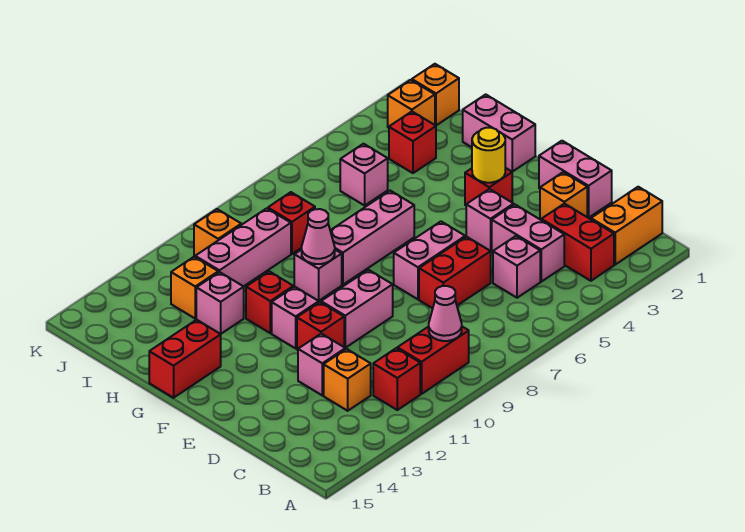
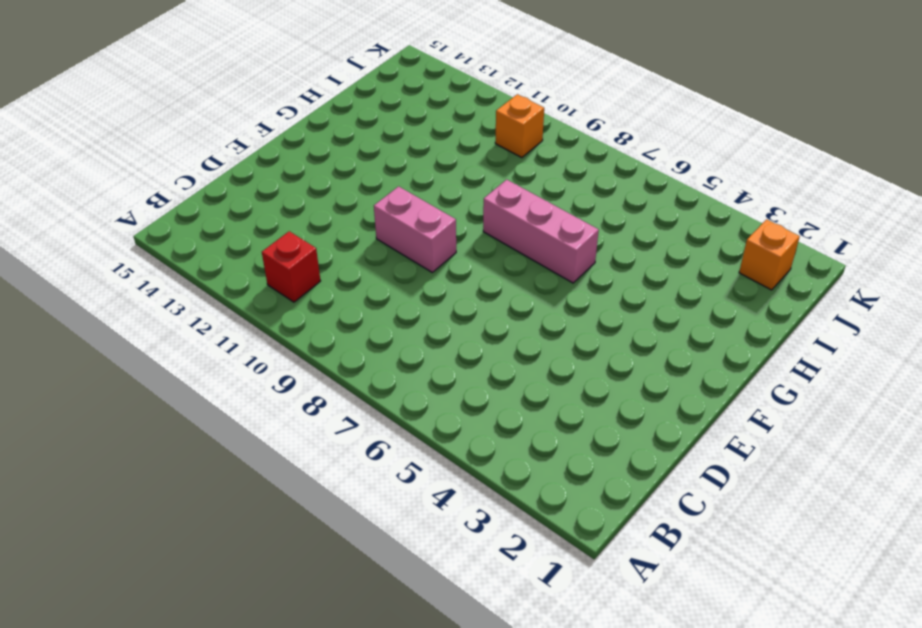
none -> orange brick B1:B2 level 1
none -> red brick B3:C3 level 1
none -> red brick B9:B10 level 1
none -> pink brick C4:D4 level 1

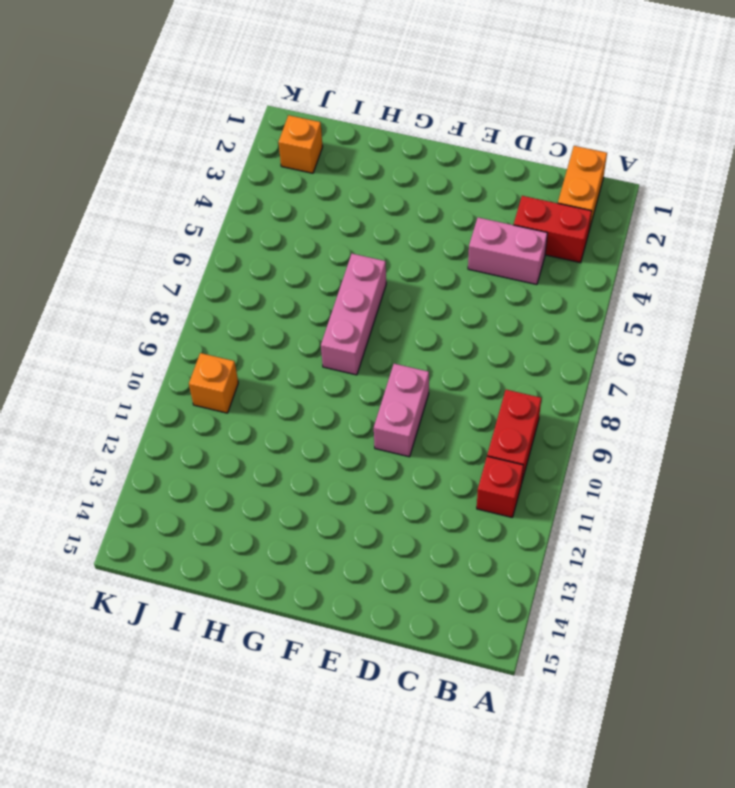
none -> pink brick C5 level 1
none -> orange brick C12 level 1
none -> pink brick D1:E1 level 1
none -> orange brick D2 level 1

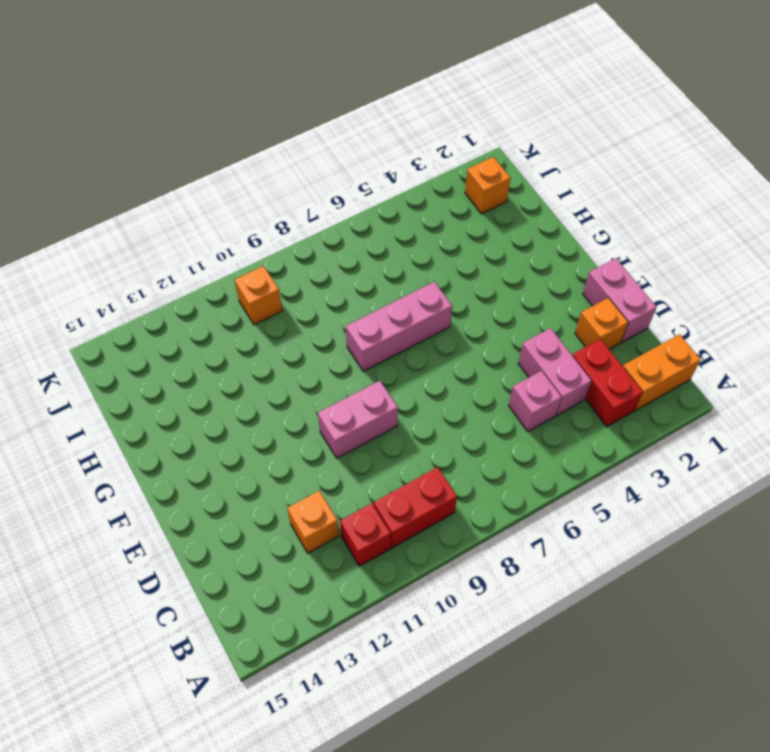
none -> red brick D6:D7 level 1
none -> pink brick D12 level 1
none -> pink brick E4 level 1
none -> pink brick E6:E7 level 1

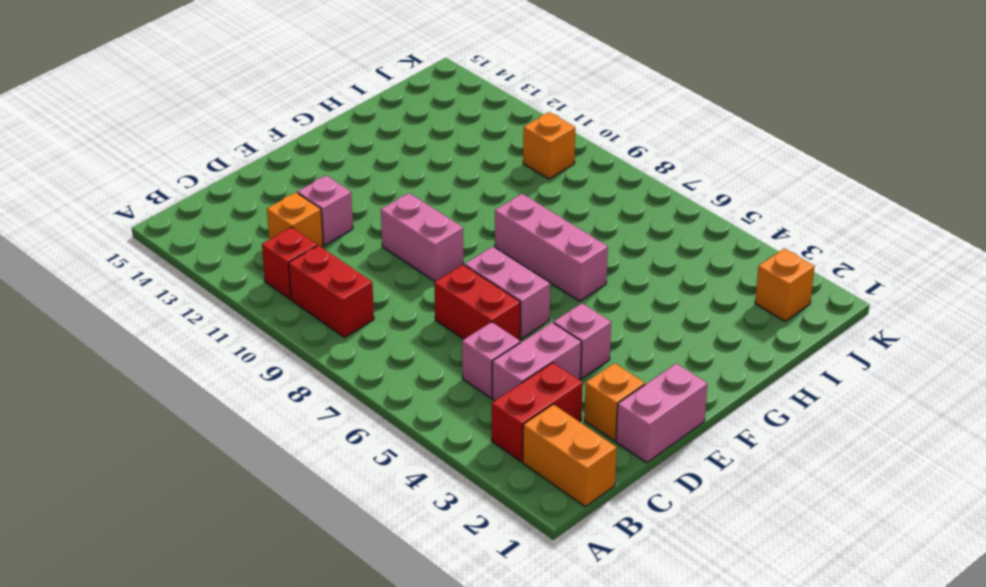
none -> red brick E11 level 1
none -> red brick F3 level 1
none -> pink brick F11 level 1
none -> pink brick G1:H1 level 1

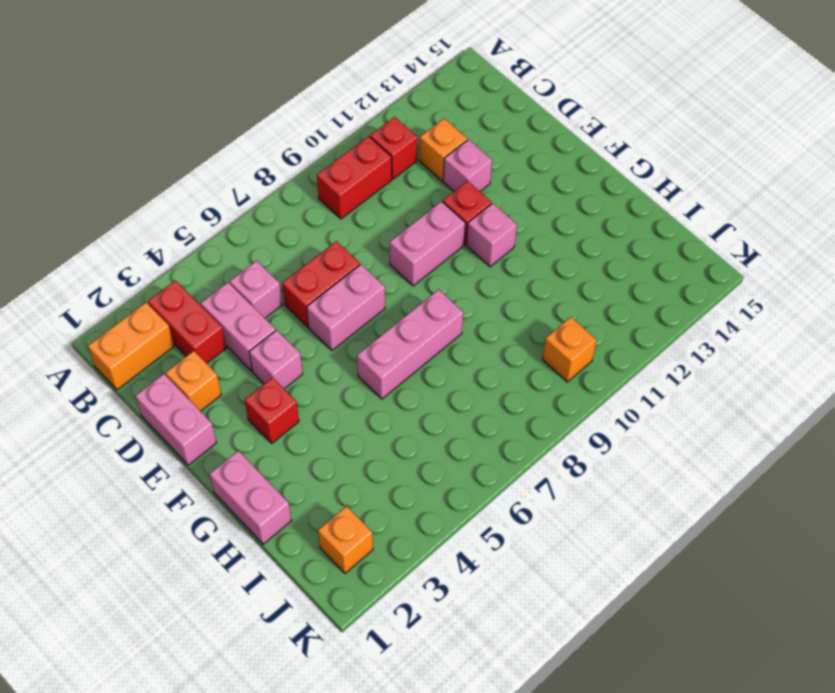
none -> pink brick G9 level 1
none -> red brick G11 level 1
none -> red brick G14:G15 level 1
none -> pink brick H12 level 1

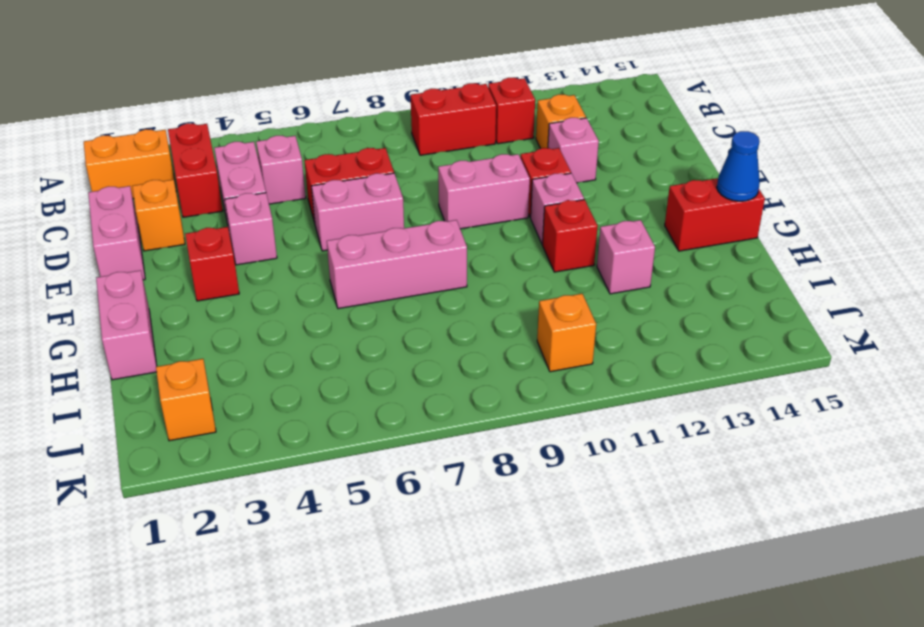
blue cone G15 level 2 -> none
none -> pink brick G9 level 1
none -> red brick I3 level 1
none -> pink brick I5 level 1
none -> red brick I8 level 1

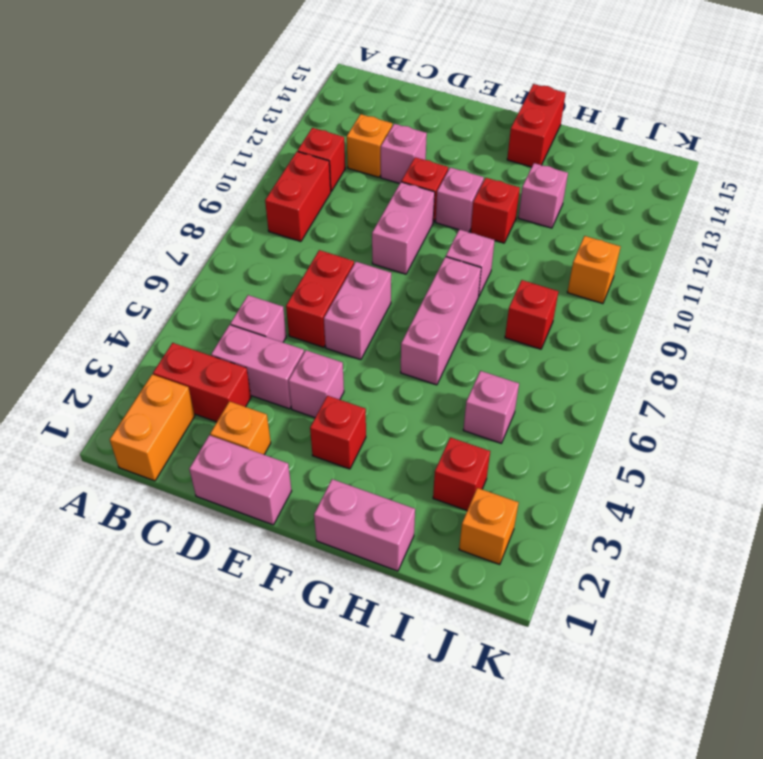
none -> pink brick I9:I11 level 1
none -> orange brick I12 level 1
none -> orange brick J1 level 1
none -> pink cone B9 level 2

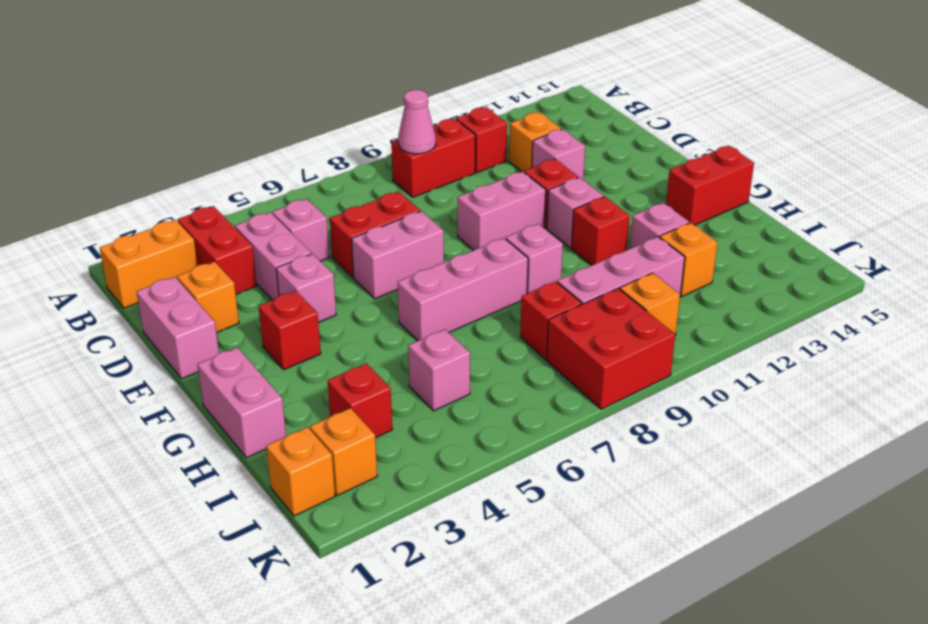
red brick J8:K9 level 1 -> none
none -> yellow round brick F3 level 2
none -> pink cone G9 level 2

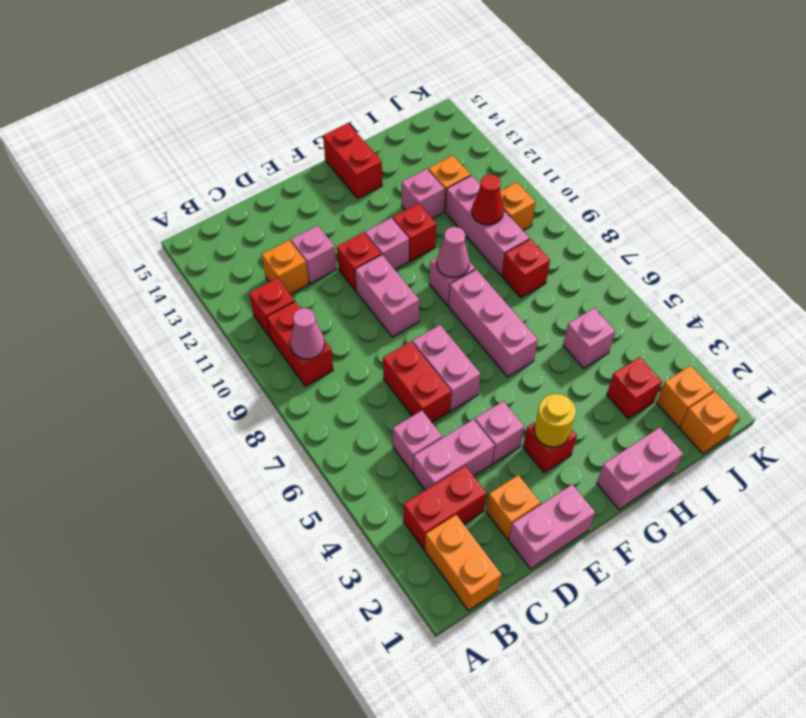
red cone I10 level 2 -> none

